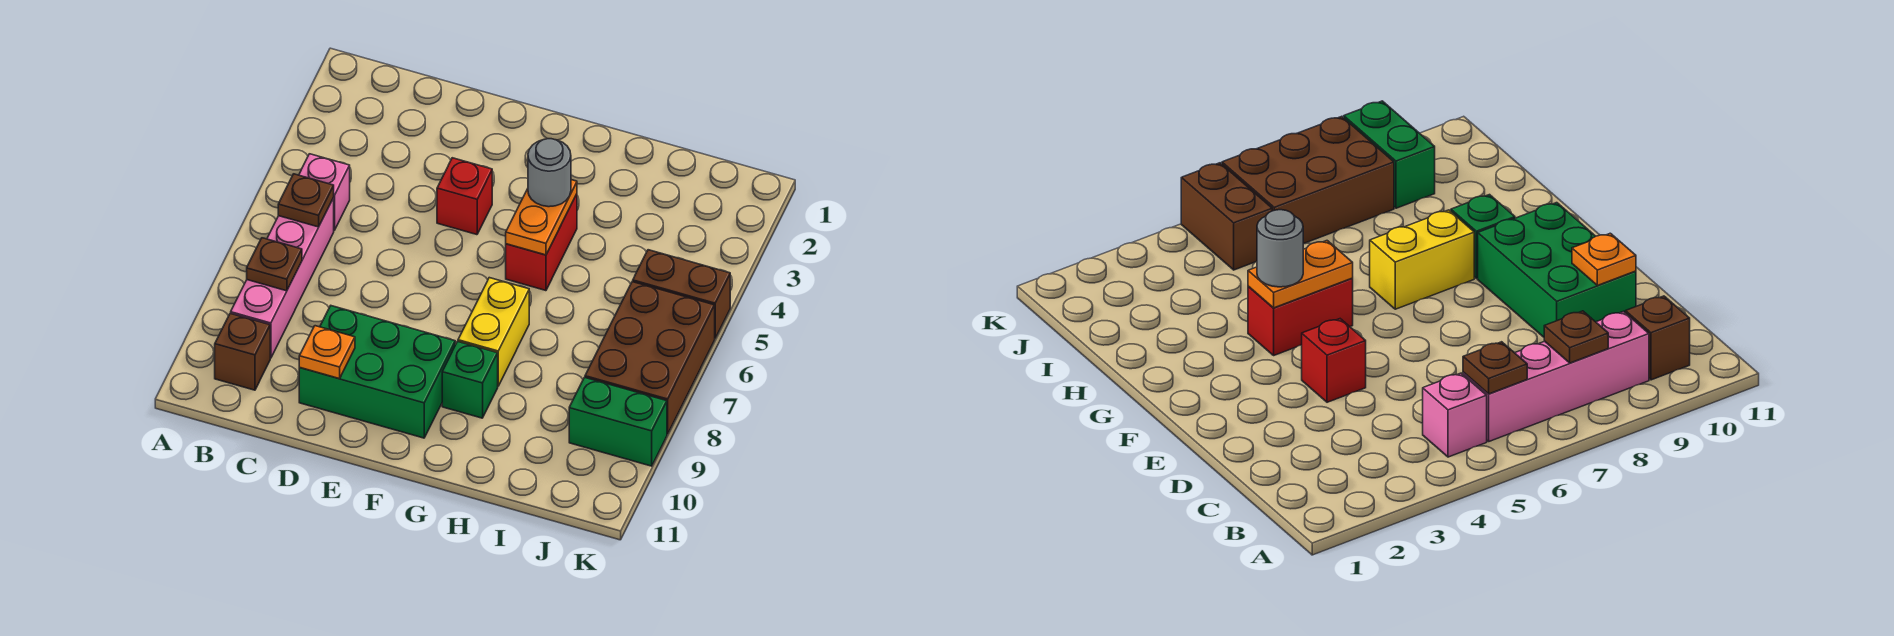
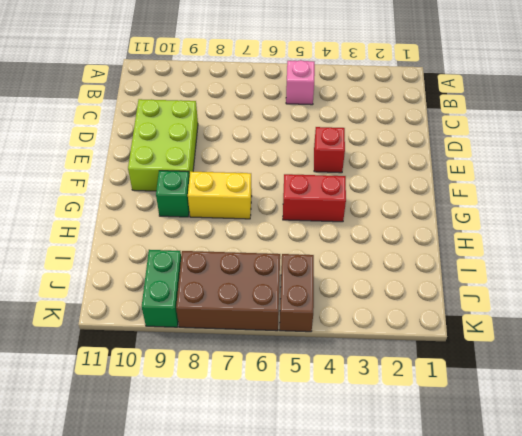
lime brick D9:F10 level 1 -> green brick D9:F10 level 1
none -> pink brick B6:B9 level 1
none -> brown brick B10 level 1
none -> brown plate B6 level 2

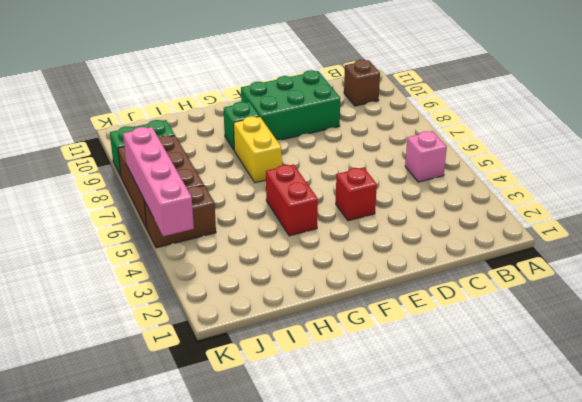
pink brick K4:K7 level 2 -> pink brick B6:B9 level 1
none -> brown plate B6 level 2
none -> brown plate B8 level 2
none -> orange plate D10 level 2

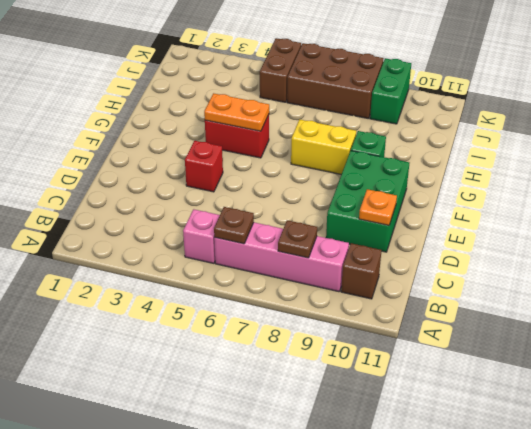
none -> grey round brick G4 level 3

